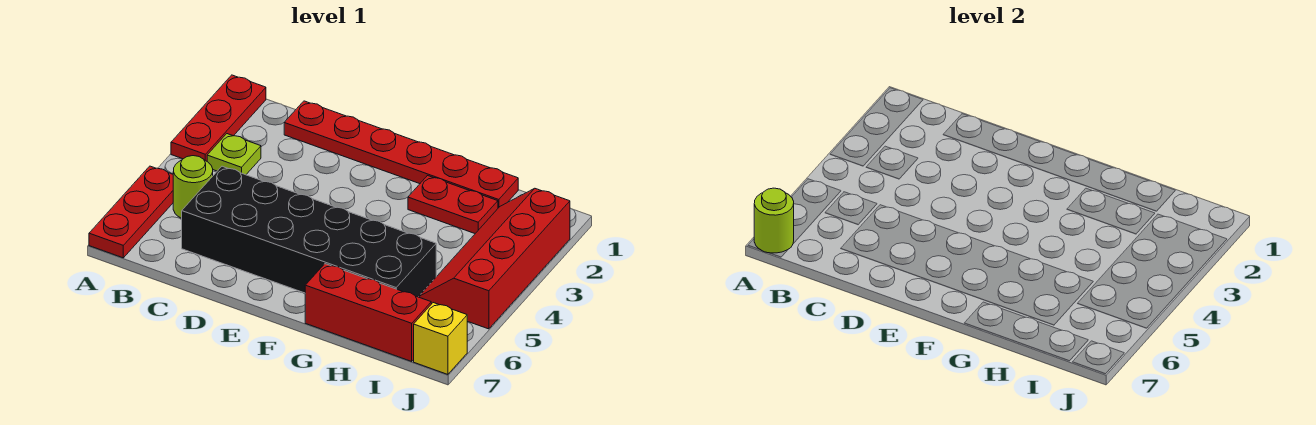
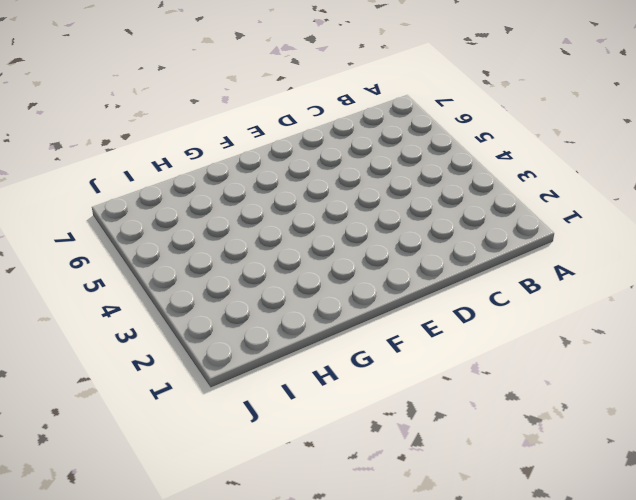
none -> red plate A1:A3 level 1
none -> red plate A5:A7 level 1

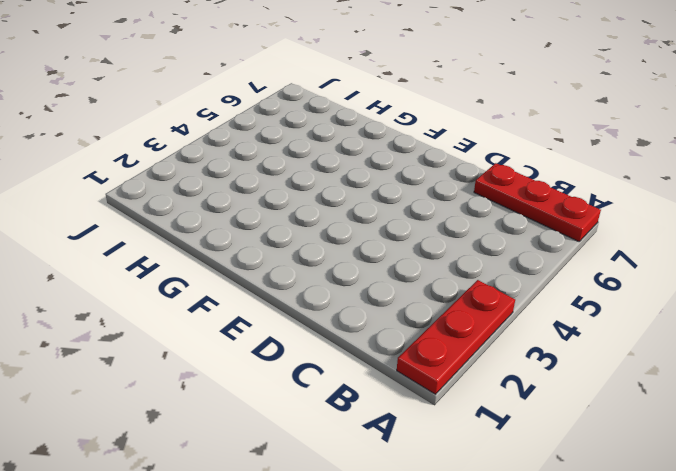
red plate A7:C7 level 1 -> red plate A5:A7 level 1
none -> lime plate B3 level 1
none -> lime round brick B5 level 1

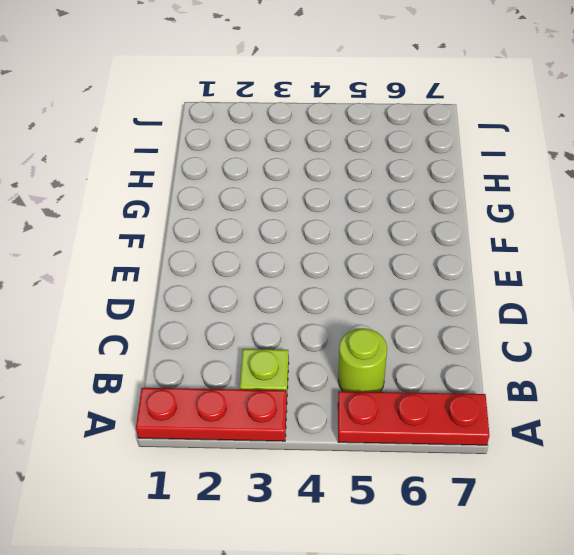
none -> red plate C1:H1 level 1
none -> black brick C5:H6 level 1

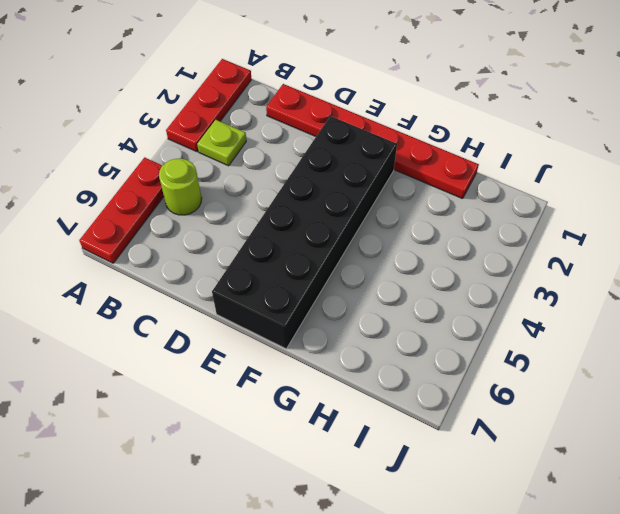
black brick E2:F7 level 1 -> black brick C5:H6 level 1
none -> red plate G2:H2 level 1
none -> red brick G7:I7 level 1

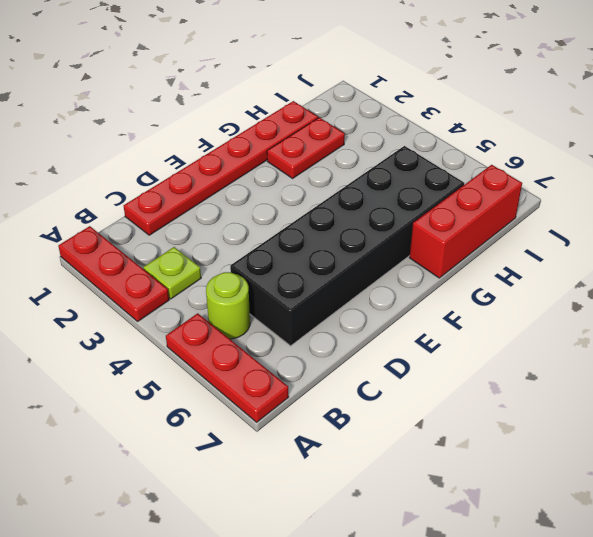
none -> red slope I2:J5 level 1 top J
none -> yellow brick J7 level 1

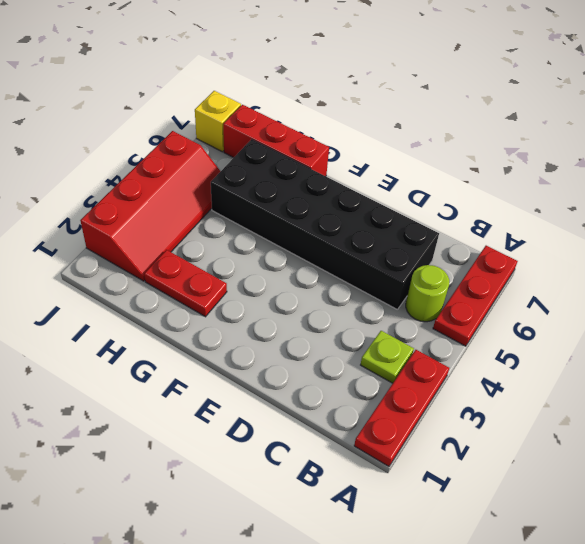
none -> red plate C1:H1 level 1
none -> lime round brick A7 level 2

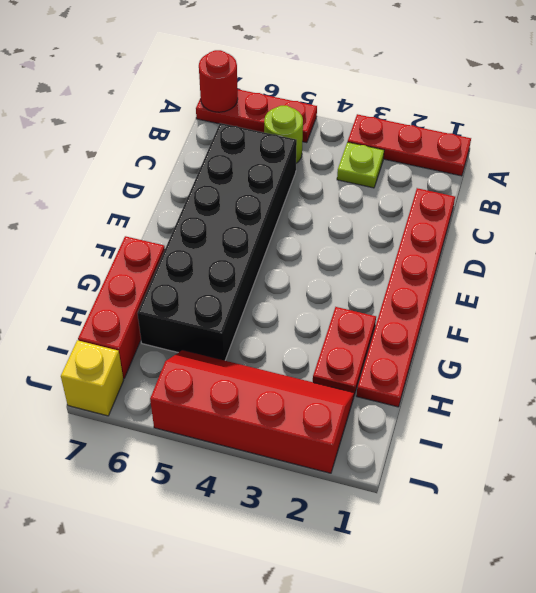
red round brick A7 level 2 -> lime round brick A7 level 2

